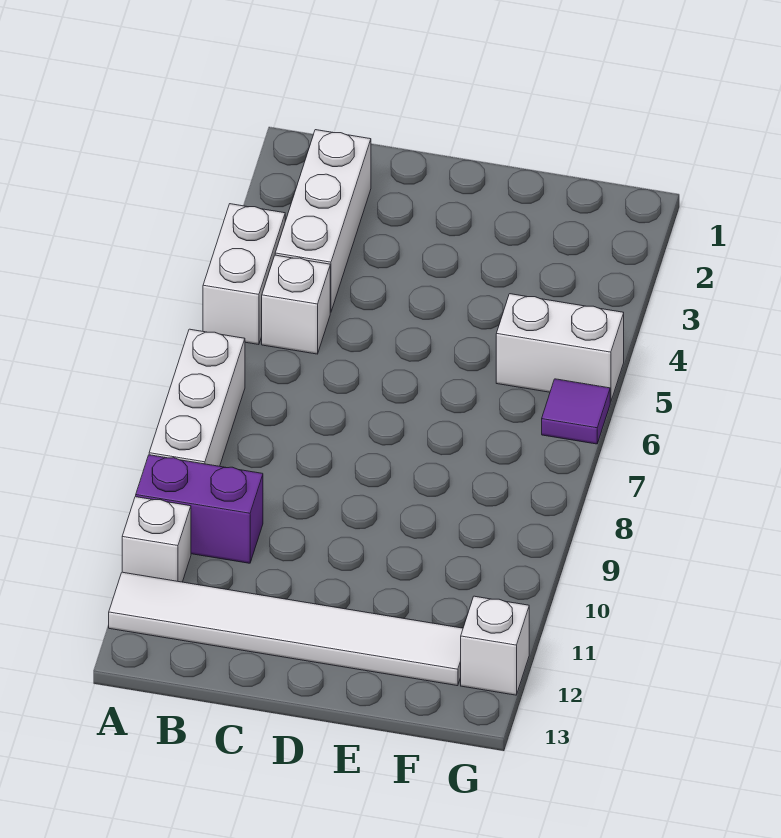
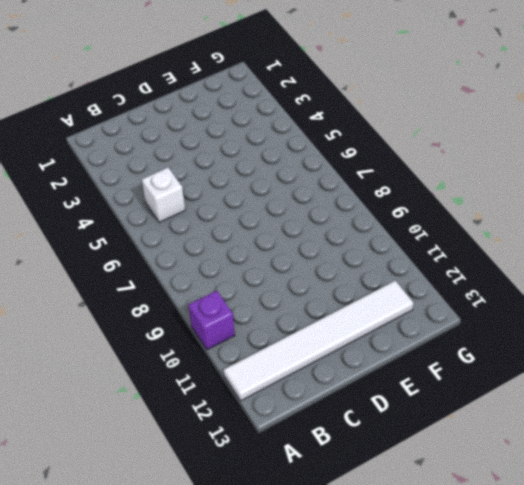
purple brick A10 level 1 -> purple brick A10:B10 level 1
none -> white brick A4:A5 level 1
none -> white brick A7:A9 level 1

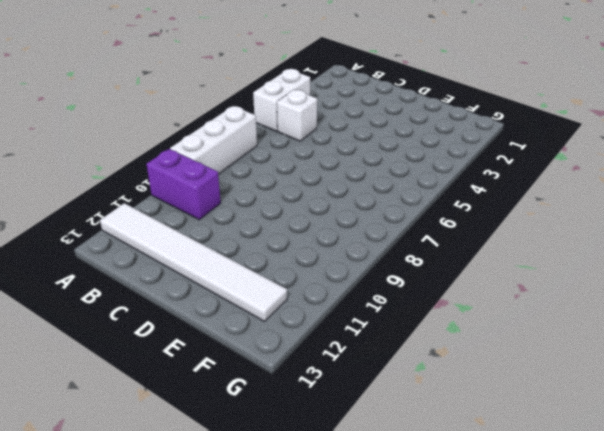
none -> white brick A11 level 1
none -> white brick B2:B4 level 1

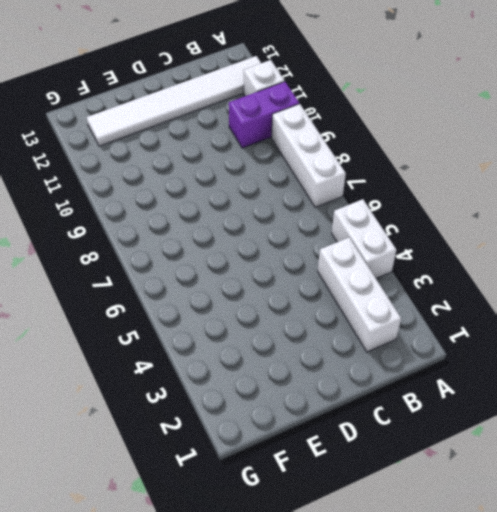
none -> white brick B5 level 1
none -> white brick F5:G5 level 1

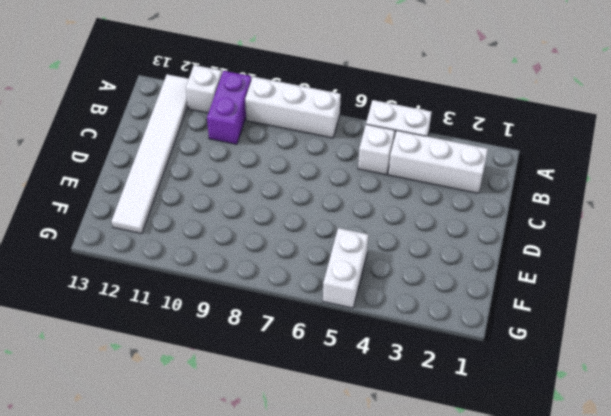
none -> purple tile G6 level 1
none -> white brick G12 level 1

